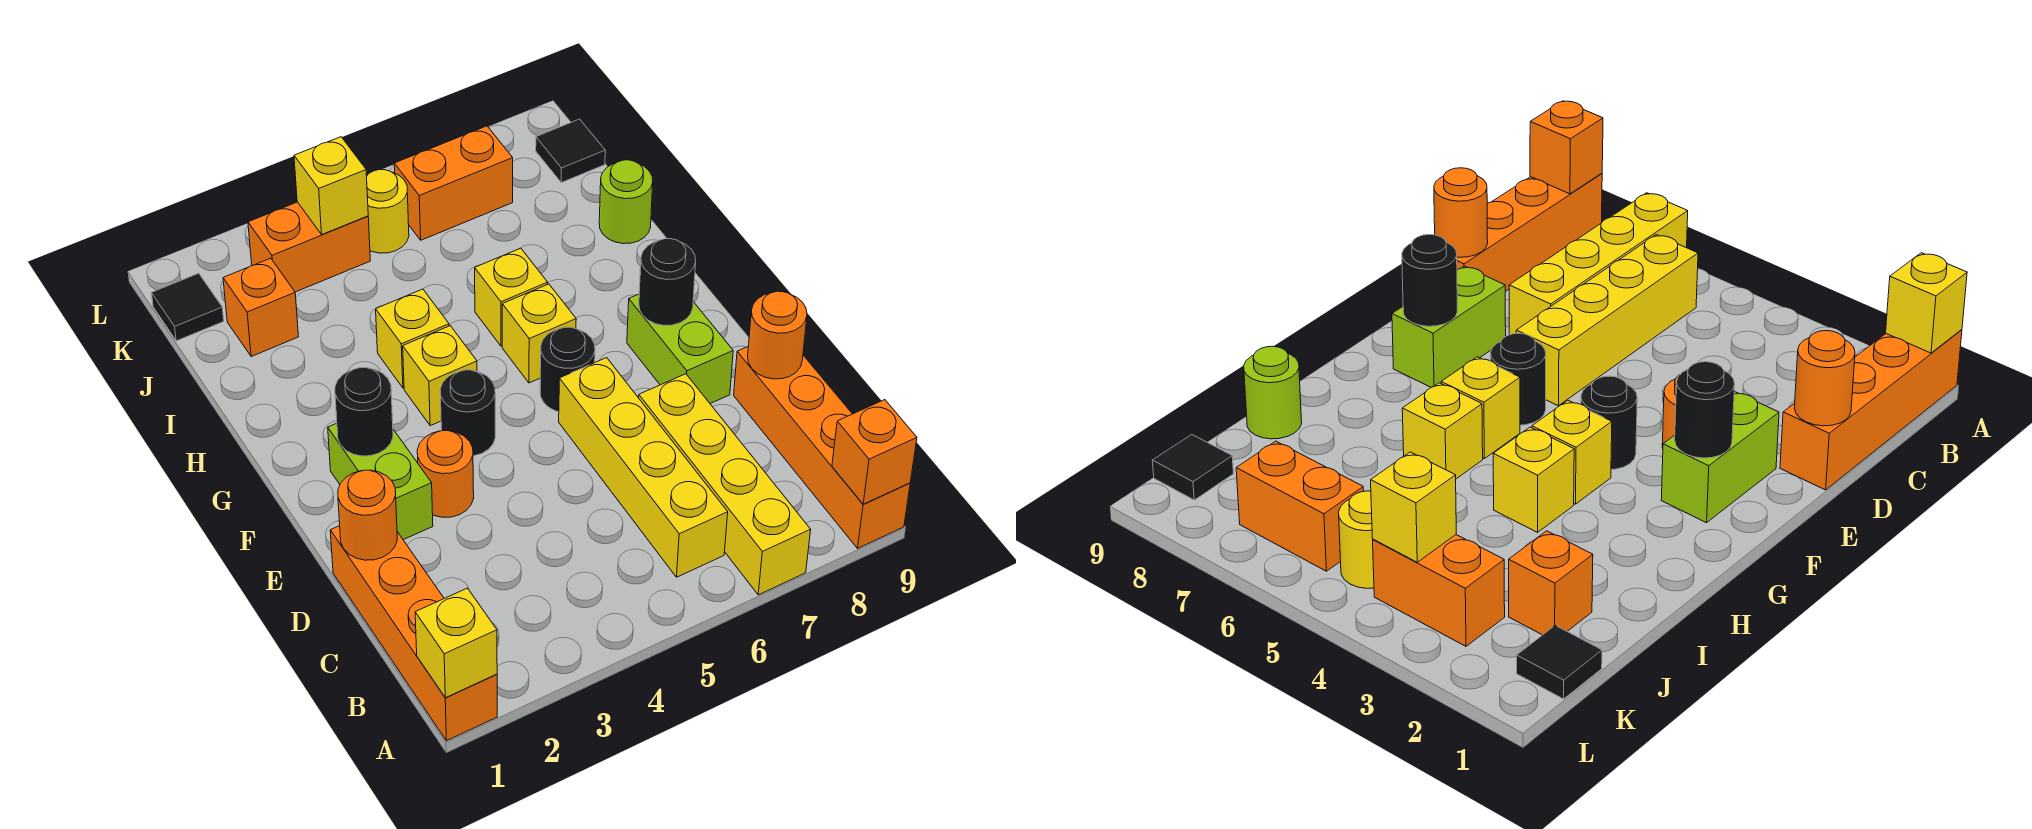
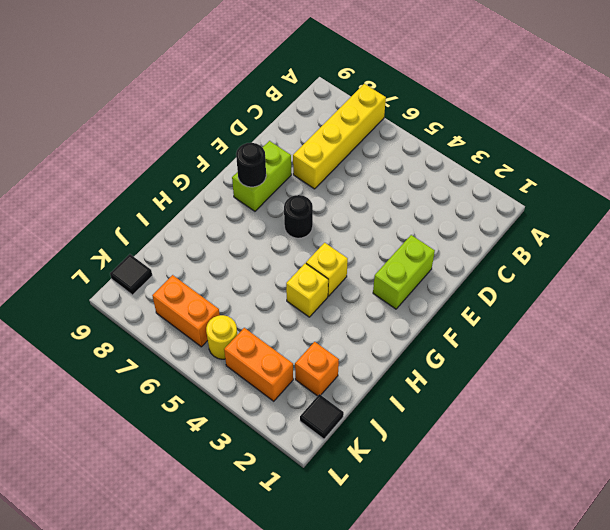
none -> orange brick A1:D1 level 1
none -> orange brick A9:D9 level 1
none -> yellow brick B6:E6 level 1

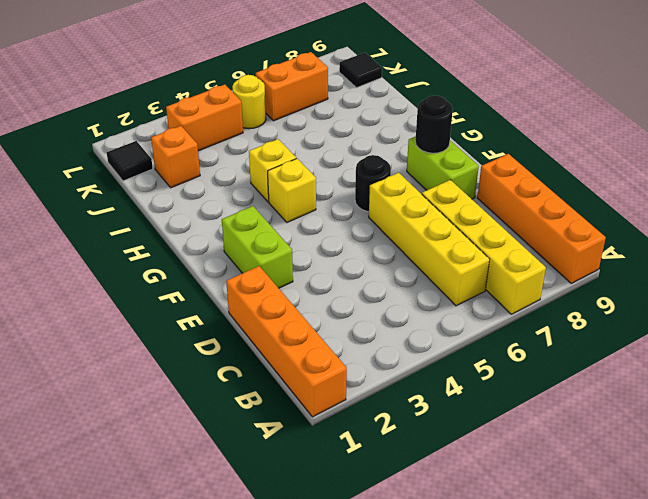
none -> orange round brick E3 level 1
none -> black round brick F4 level 1
none -> yellow brick G6 level 1

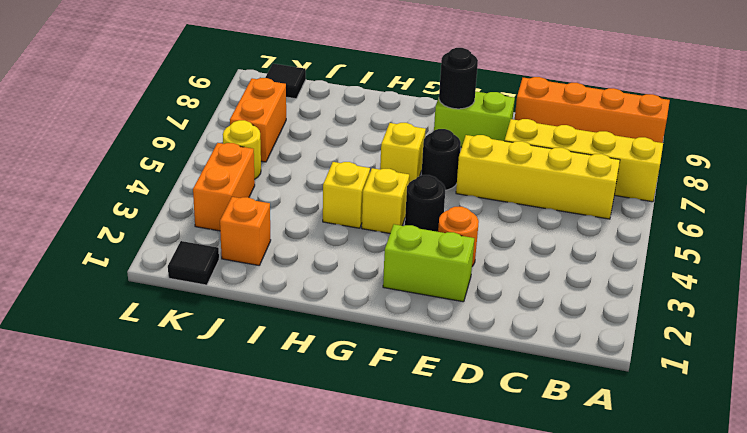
none -> orange brick A1:D1 level 1
none -> yellow brick H6 level 1
none -> lime round brick I9 level 1

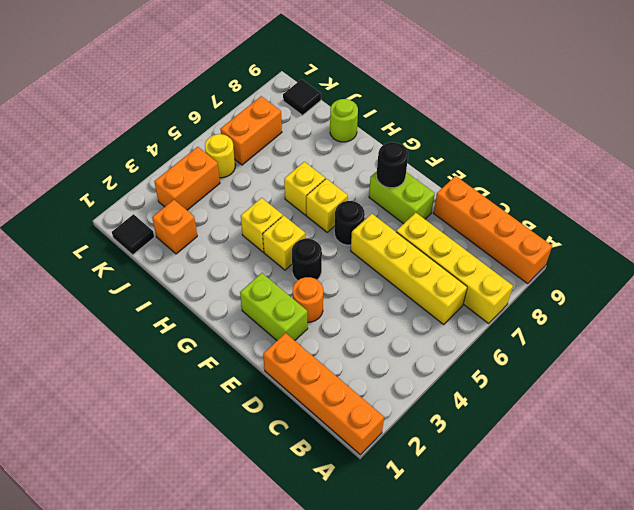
none -> yellow brick A1 level 2
none -> orange brick A9 level 2
none -> orange round brick D1 level 2

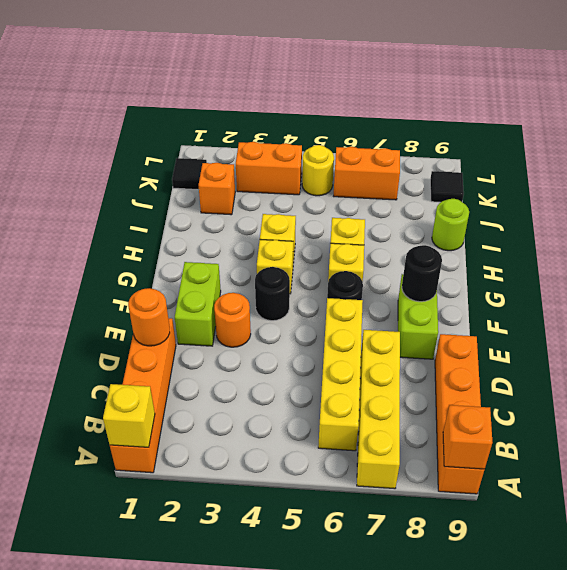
none -> orange round brick D9 level 2
none -> black round brick F2 level 2
none -> yellow brick K4 level 2

